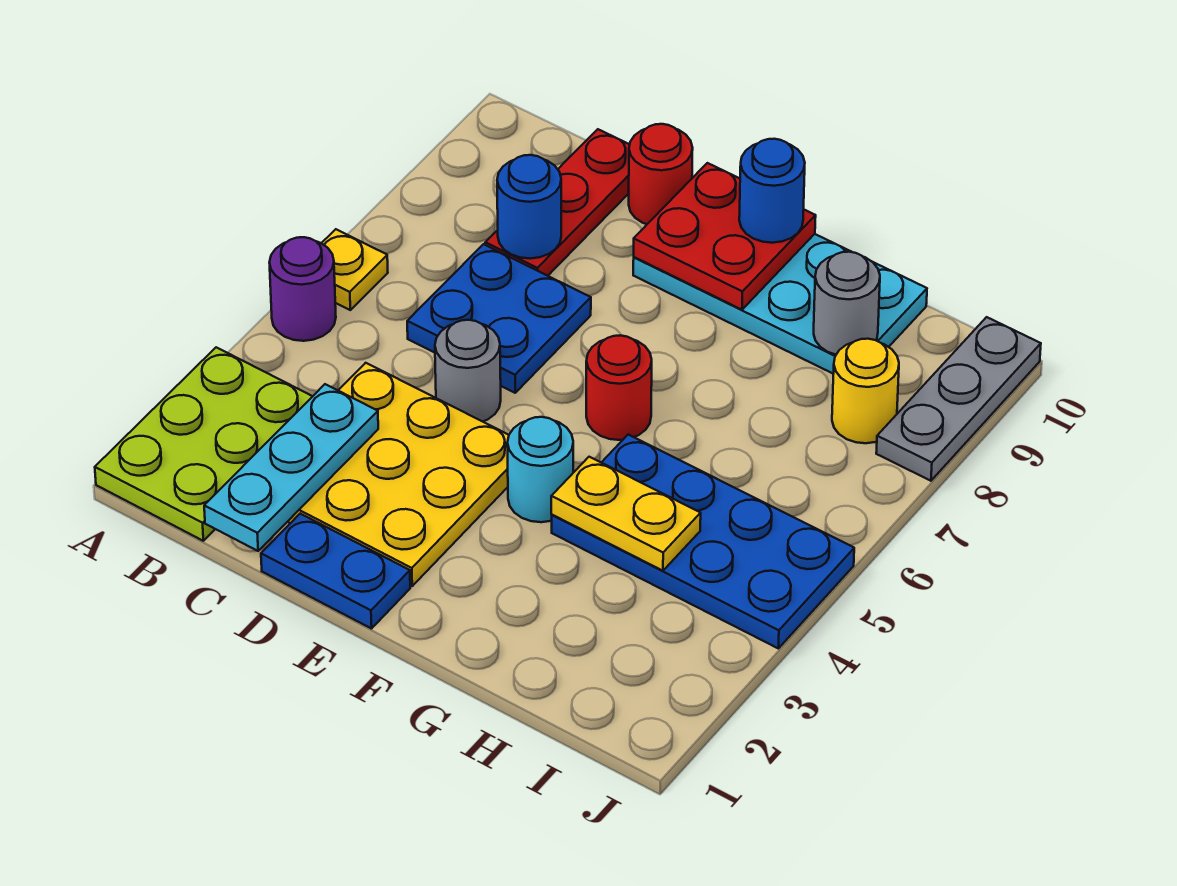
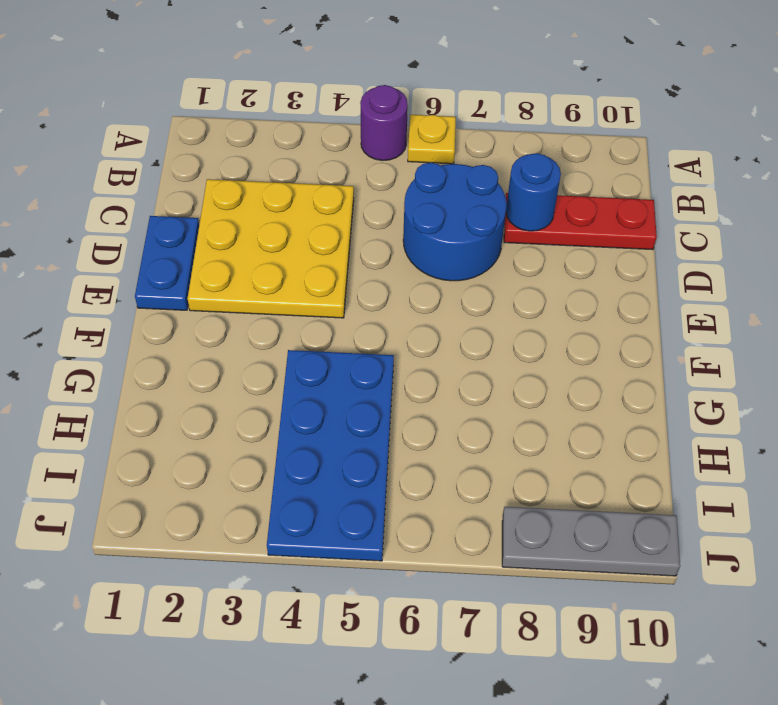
blue round brick C6:D7 level 1 -> blue plate C6:D7 level 1
none -> lime plate A1:B3 level 1
none -> grey round brick D5 level 1
none -> red round brick D10 level 1

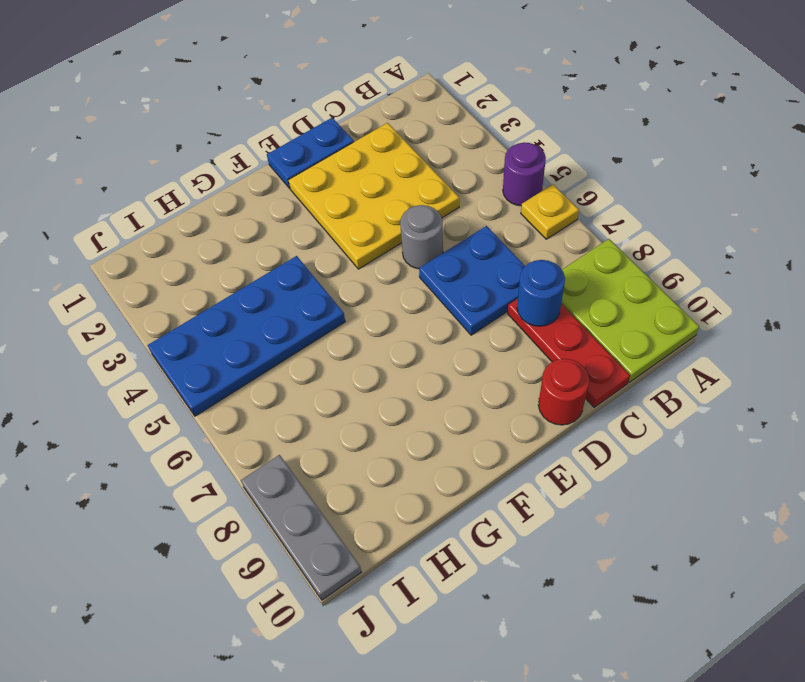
lime plate A8:B10 level 1 -> lime plate A1:B3 level 1
none -> cyan plate E9:H10 level 1
none -> cyan round brick F4 level 1
none -> red round brick F6 level 1

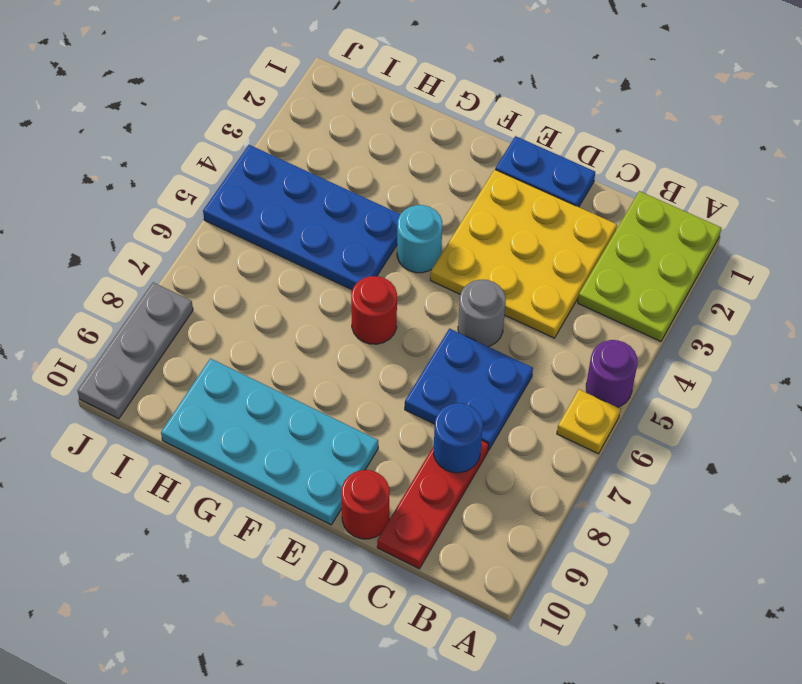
none -> yellow round brick I8 level 1
none -> cyan plate C1:C3 level 2
none -> red plate E9:F10 level 2

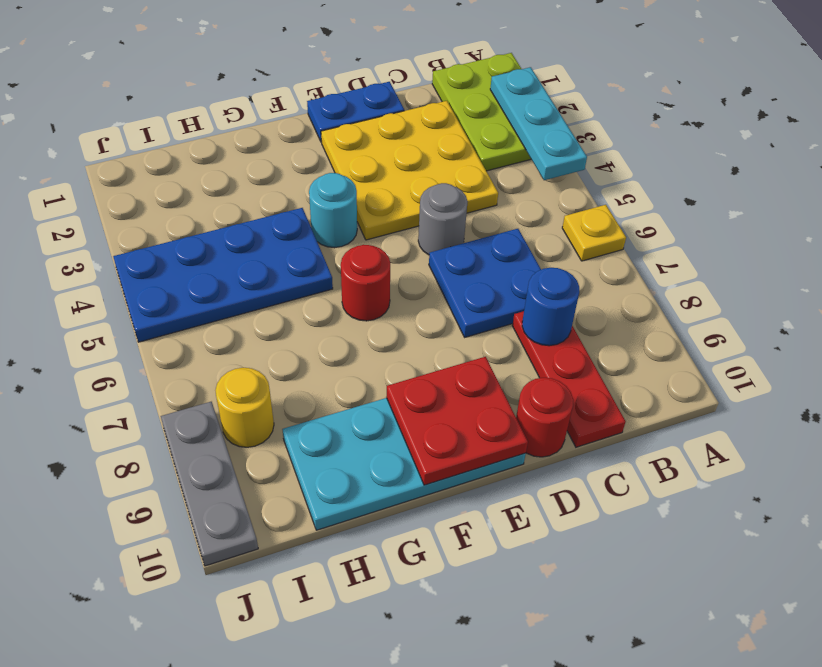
cyan plate A2:A4 level 2 -> cyan plate C1:C3 level 2
none -> purple round brick A5 level 1
none -> yellow plate G4:H4 level 2
none -> grey round brick H9 level 2

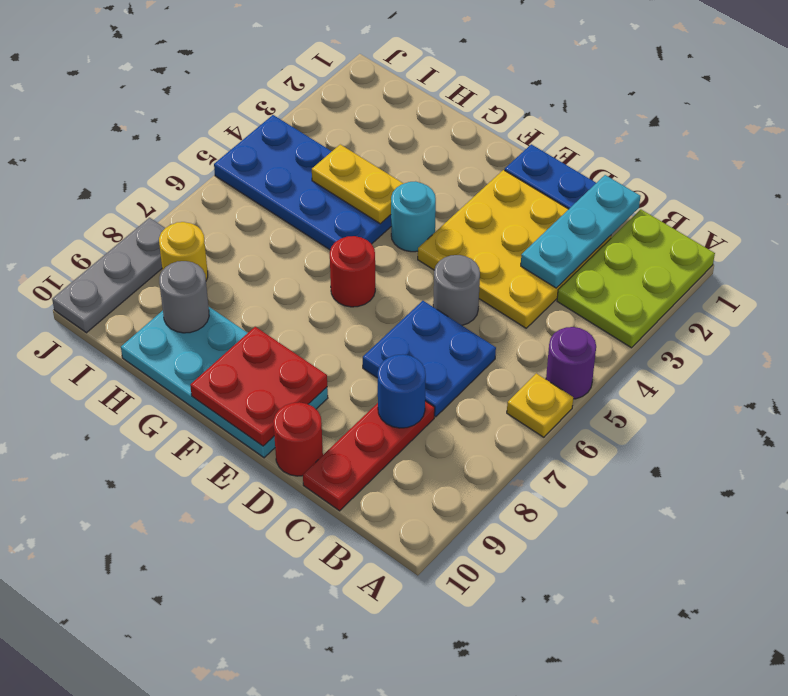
none -> blue round brick F10 level 3

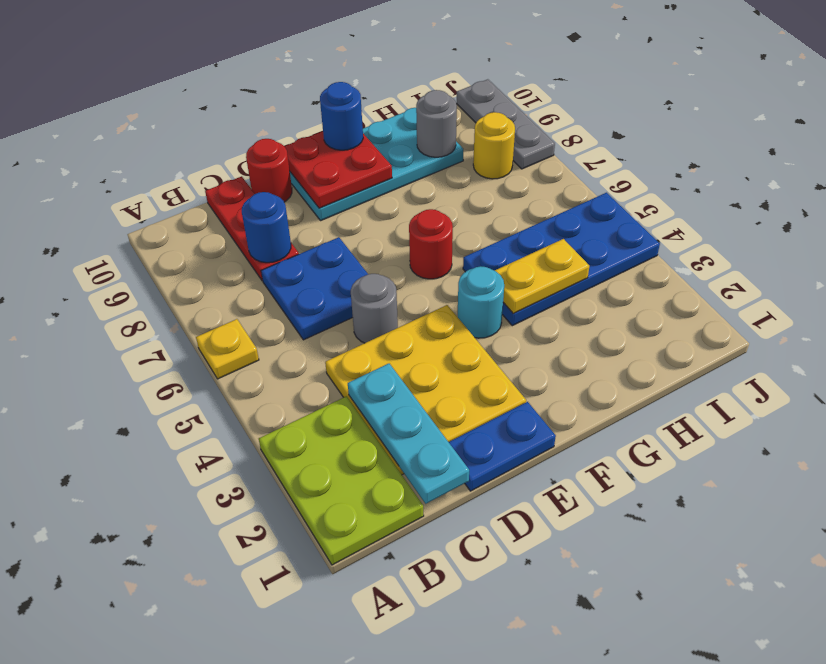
none -> purple round brick A5 level 1

